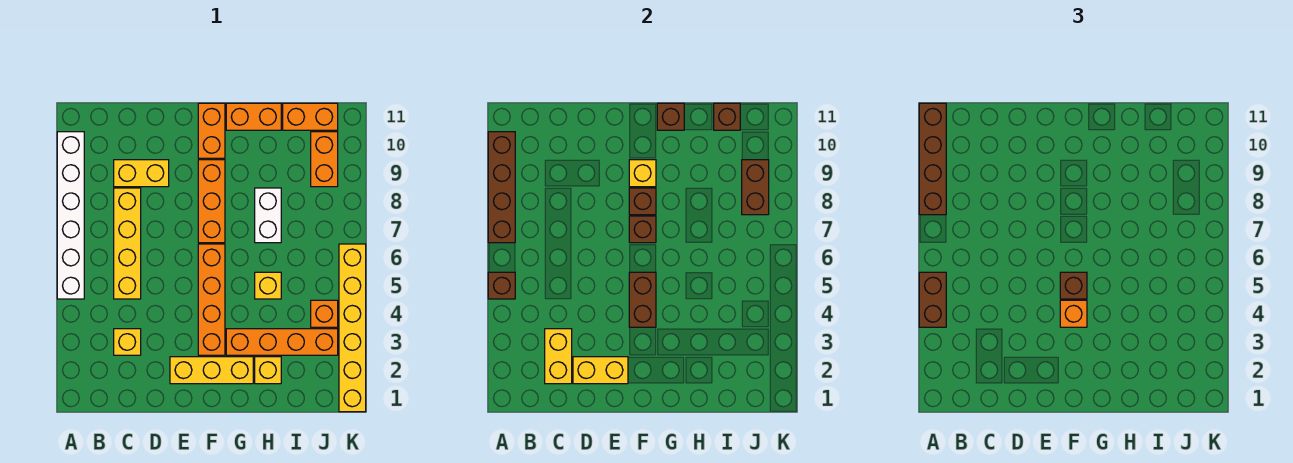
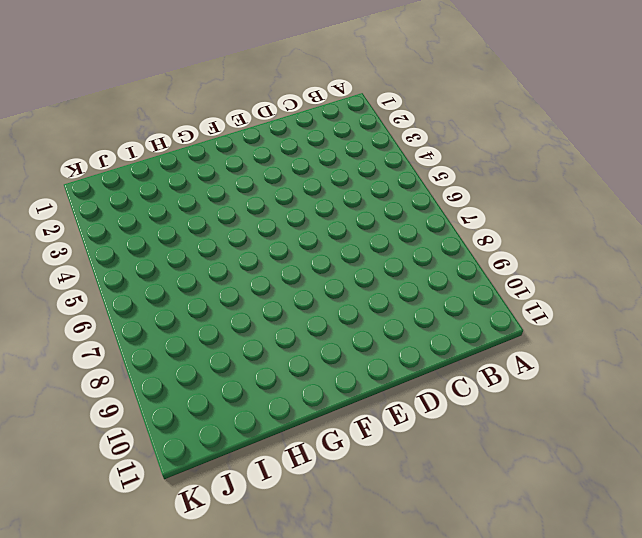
none -> white brick A5:A10 level 1
none -> yellow brick C3 level 1
none -> yellow brick C5:C8 level 1
none -> yellow brick C9:D9 level 1

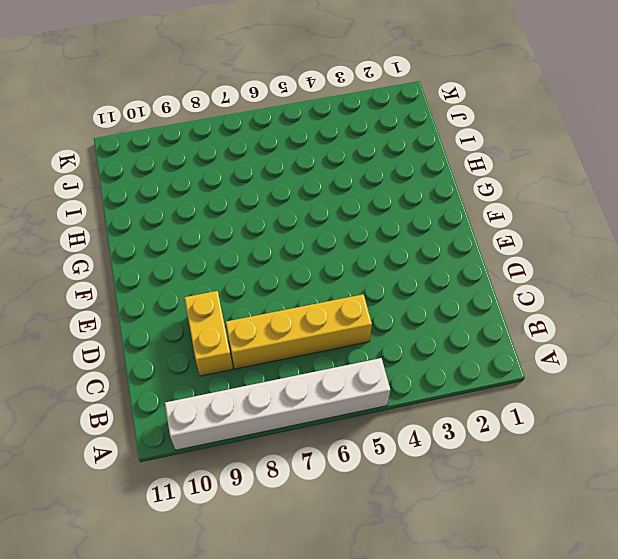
none -> yellow brick C3 level 1
none -> yellow brick E2:G2 level 1
none -> orange brick F3:F6 level 1
none -> orange brick F7:F9 level 1

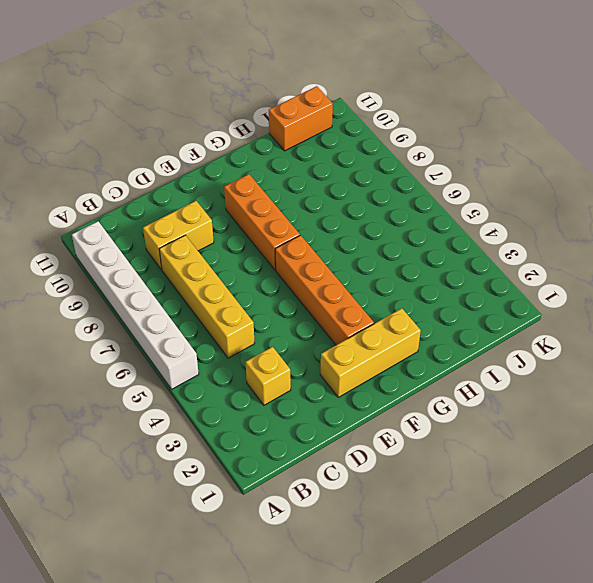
none -> orange brick F10:F11 level 1
none -> orange brick G3:J3 level 1
none -> orange brick G11:H11 level 1
none -> yellow brick H2 level 1

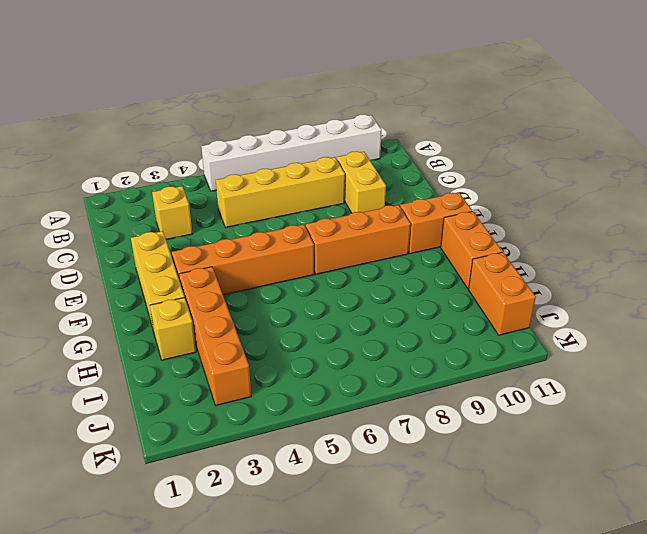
none -> yellow brick H5 level 1
none -> white brick H7:H8 level 1
none -> orange brick J4 level 1
none -> orange brick J9:J10 level 1

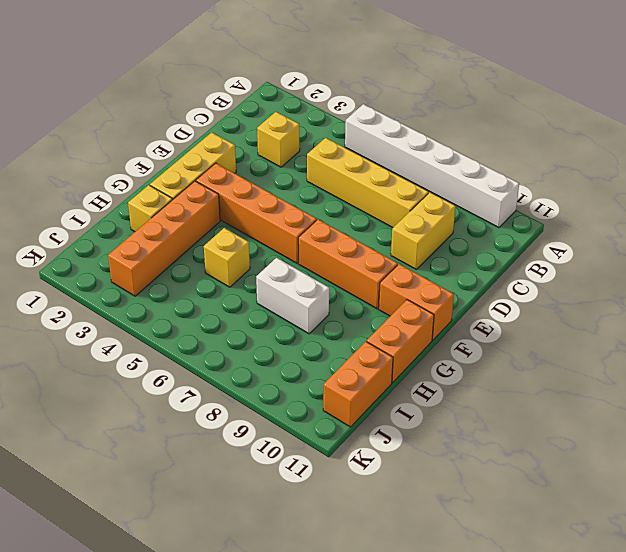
none -> orange brick J4 level 1
none -> orange brick J9:J10 level 1
none -> yellow brick K1:K6 level 1
none -> brown brick A5 level 2

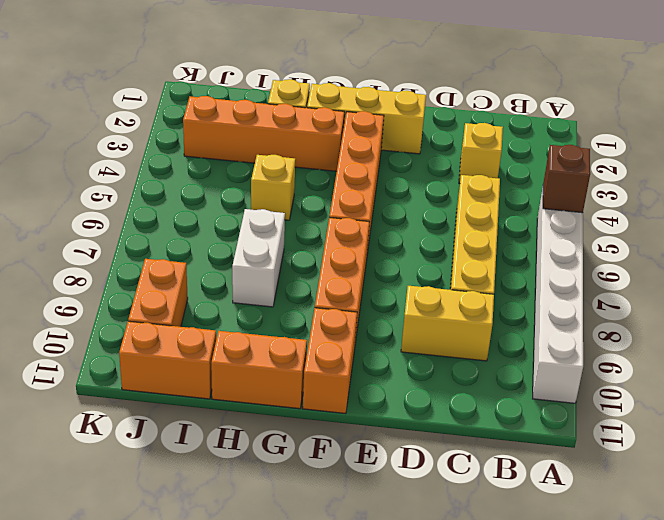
none -> orange brick J4 level 1
none -> yellow brick K1:K6 level 1
none -> brown brick A7:A10 level 2
none -> yellow brick C2:C3 level 2

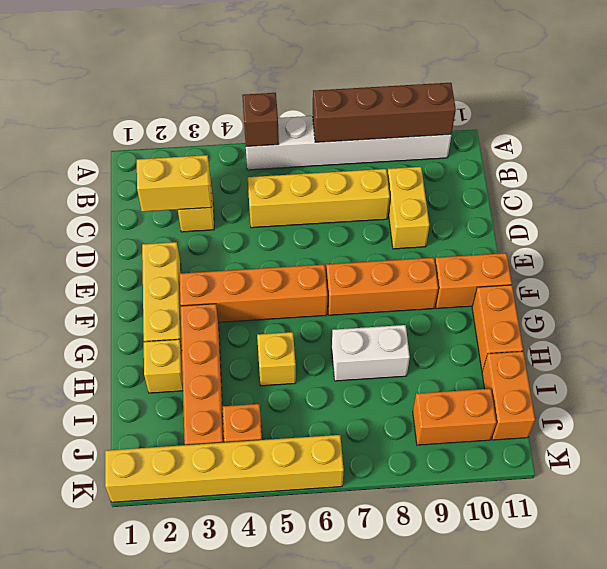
none -> yellow brick D2:E2 level 2
none -> brown brick F4:F5 level 2
none -> brown brick F7 level 2
none -> brown brick F8 level 2

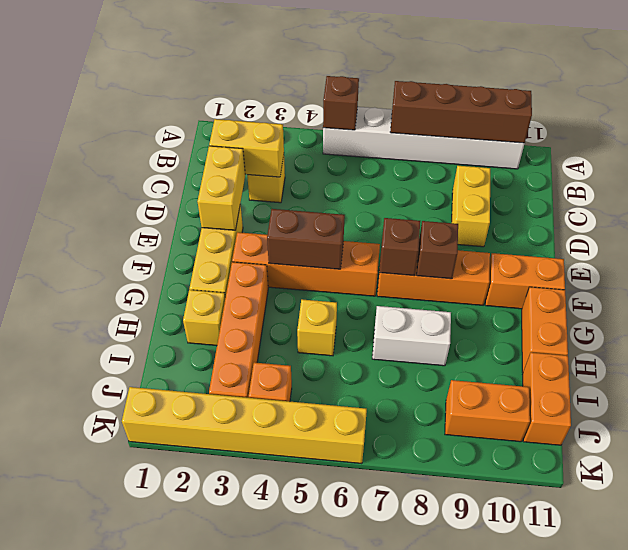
none -> yellow brick C5:C8 level 1
none -> yellow brick F9 level 2
none -> brown brick G11 level 2
none -> brown brick I11 level 2

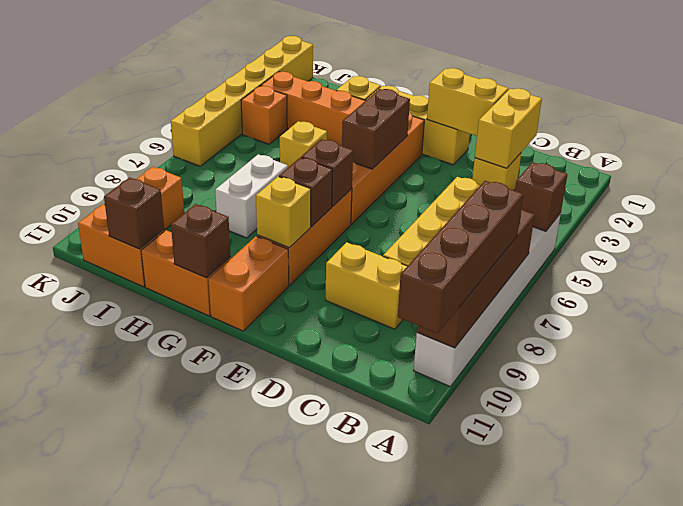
none -> brown brick J8:J9 level 2
none -> brown brick A4:A5 level 3
none -> orange brick F4 level 3
none -> brown brick F5 level 3

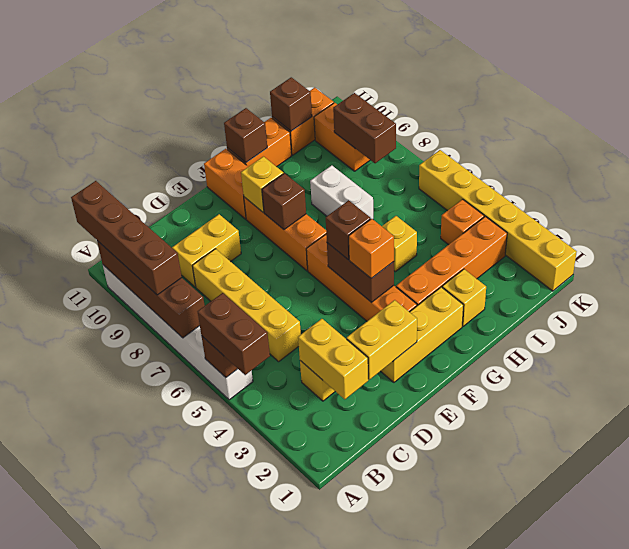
none -> brown brick F7 level 2

